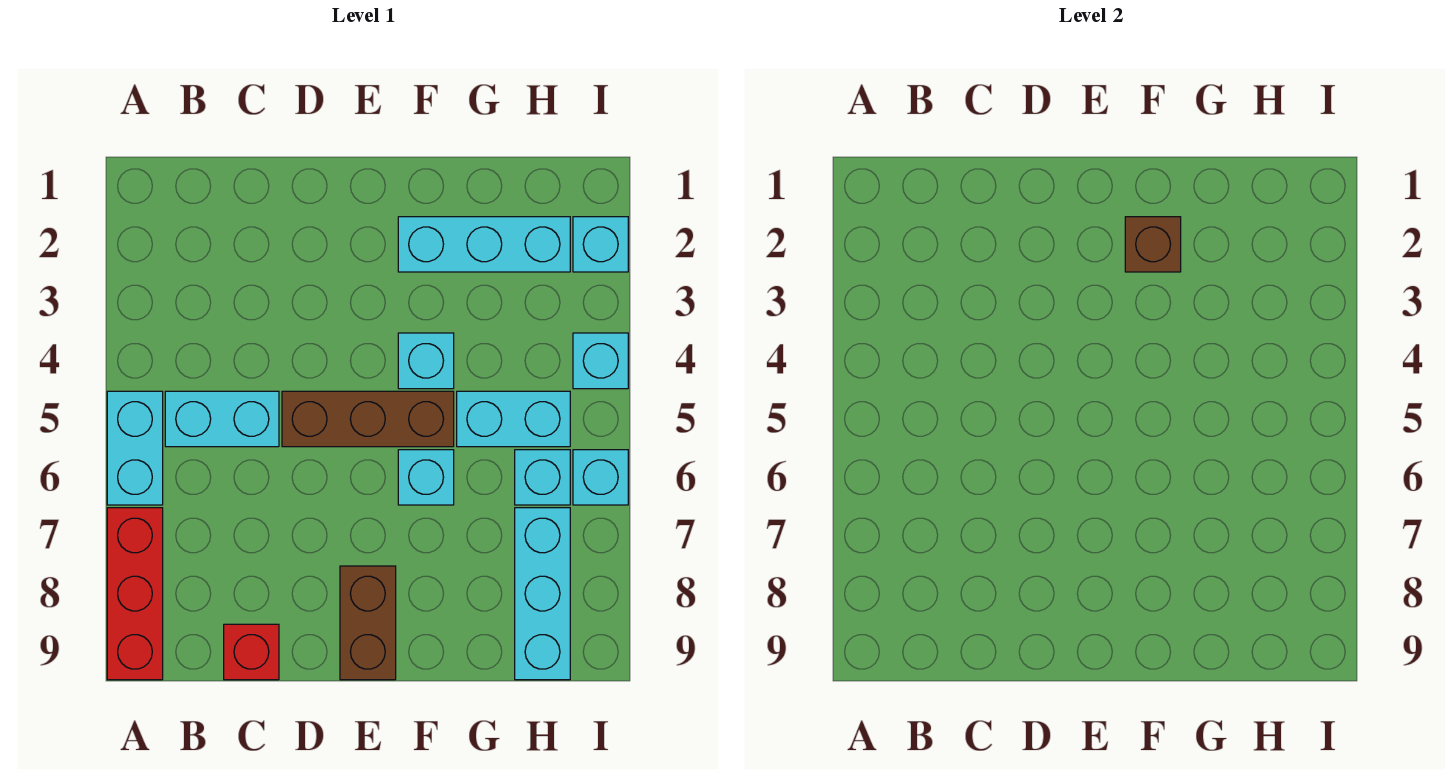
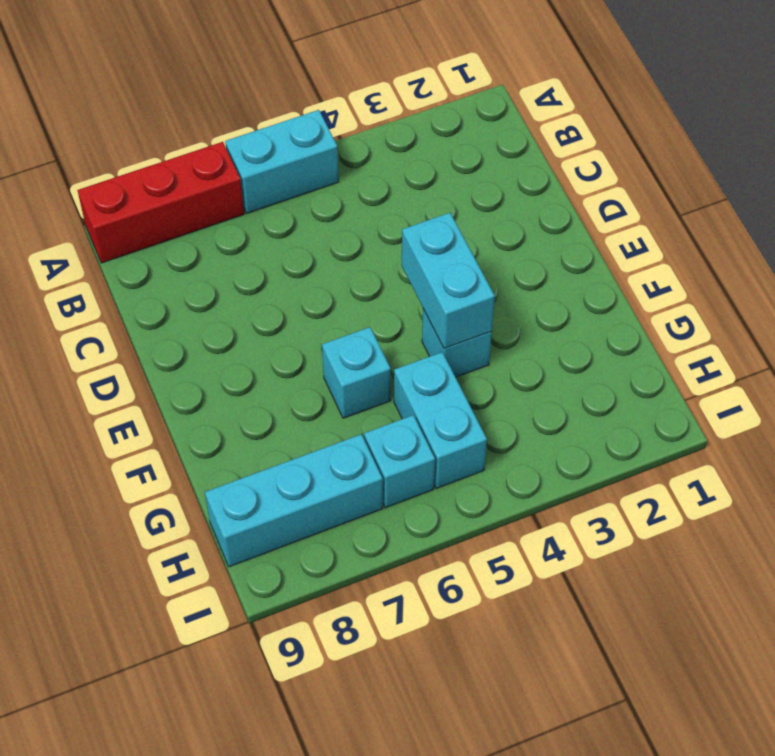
cyan brick E4:F4 level 2 -> cyan brick B5:C5 level 1
none -> red brick C9 level 1
none -> brown brick D5:F5 level 1
none -> brown brick E8:E9 level 1

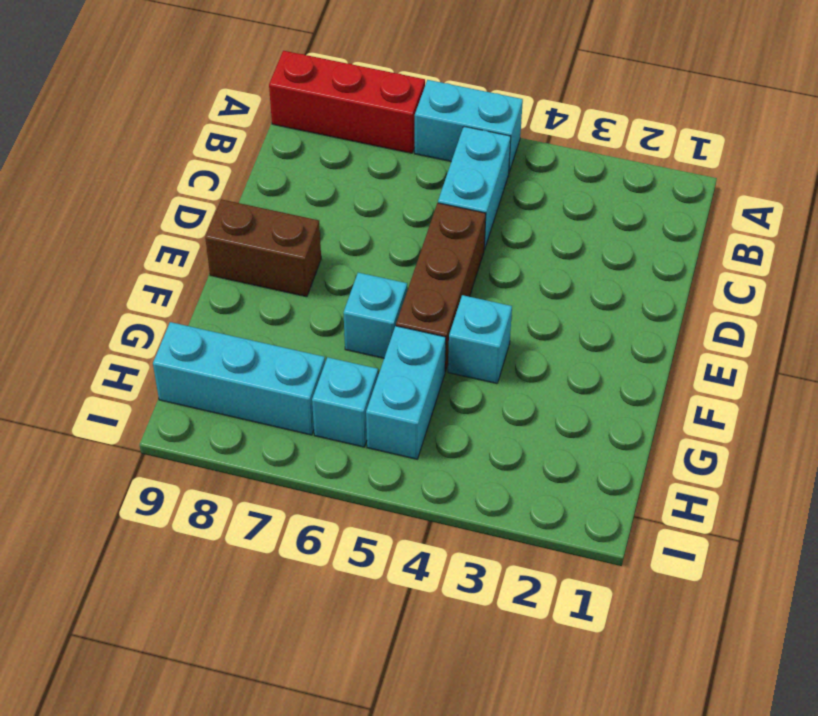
none -> red brick C9 level 1
none -> cyan brick F2:H2 level 1
none -> cyan brick I2 level 1

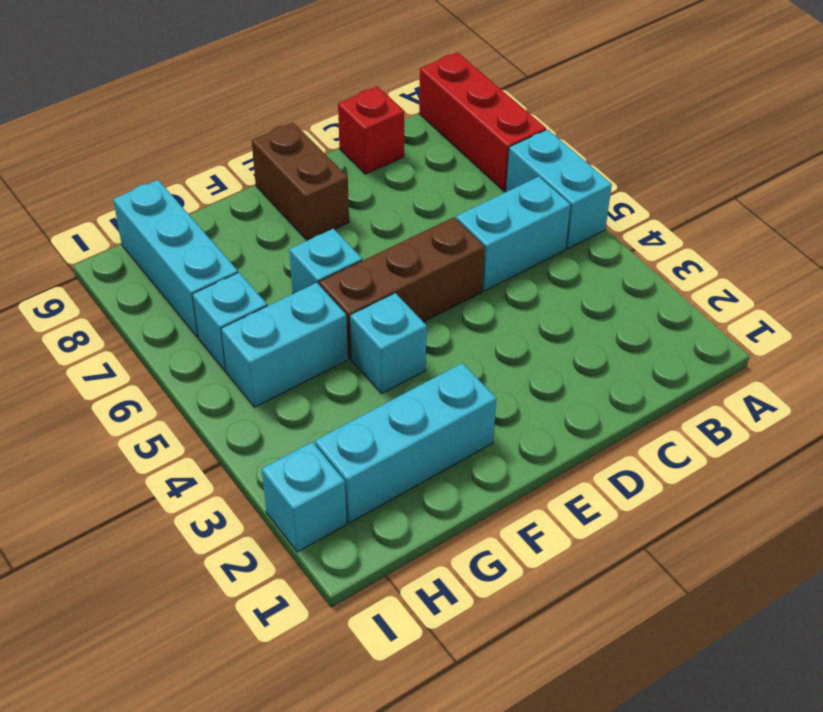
none -> cyan brick I4 level 1
none -> cyan brick I6 level 1
none -> brown brick F2 level 2

